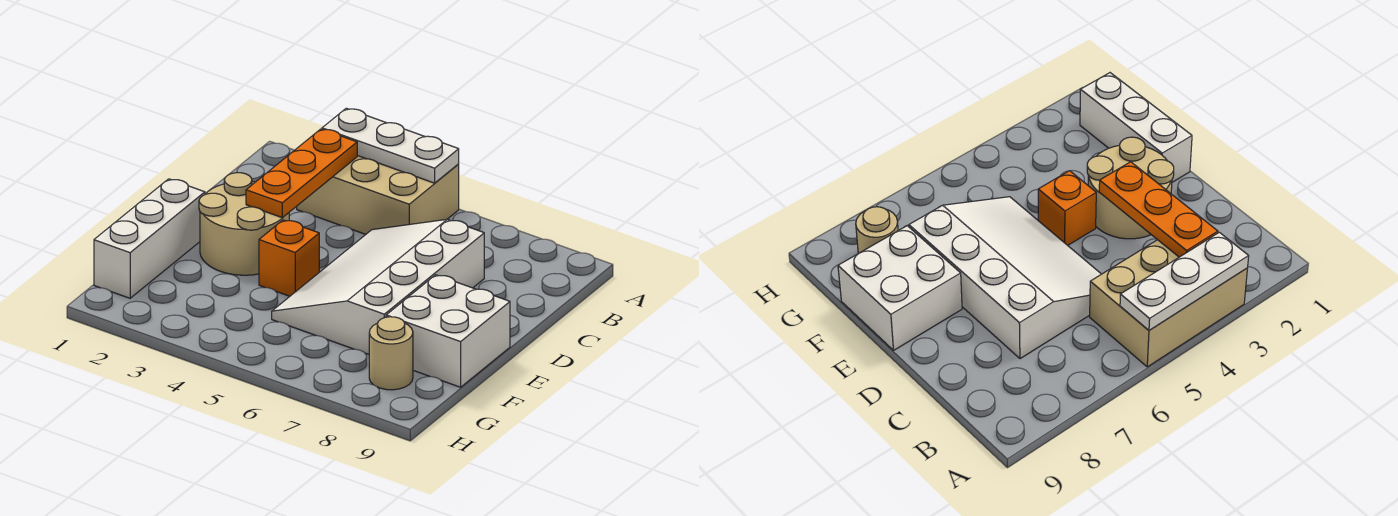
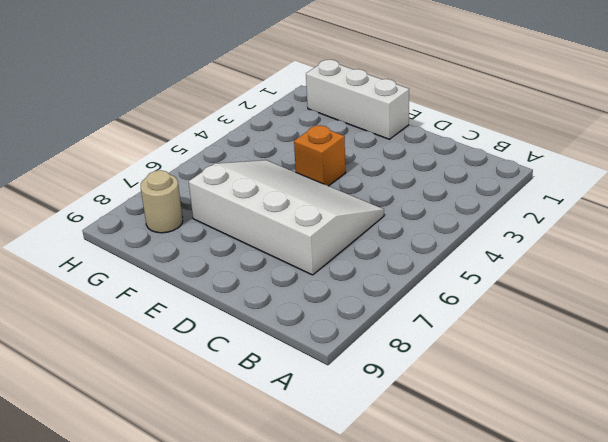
none -> tan brick A3:B5 level 1
none -> tan round brick D2:E3 level 1

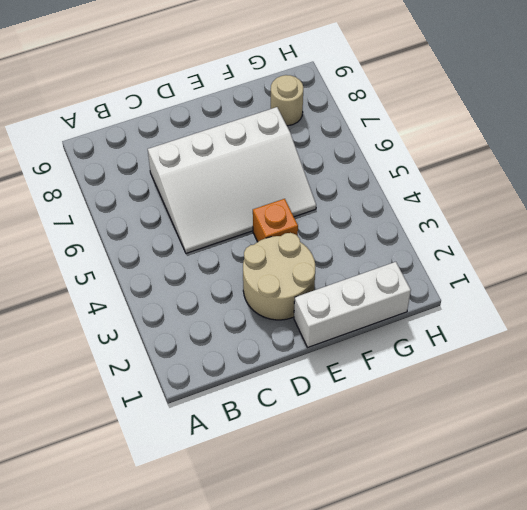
none -> tan brick A3:B5 level 1
none -> white brick E8:F9 level 1

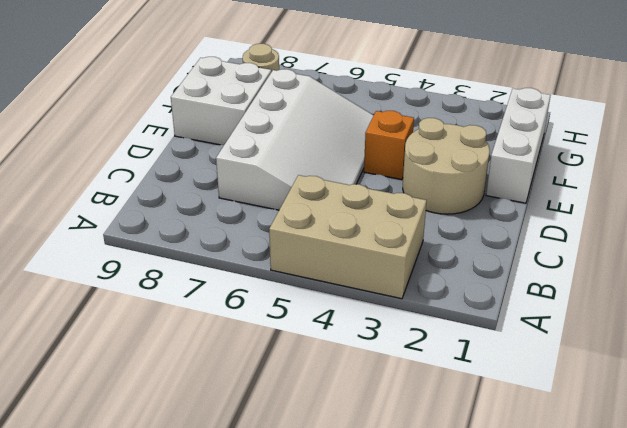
none -> white plate A3:A5 level 2
none -> orange plate B3:D3 level 2

